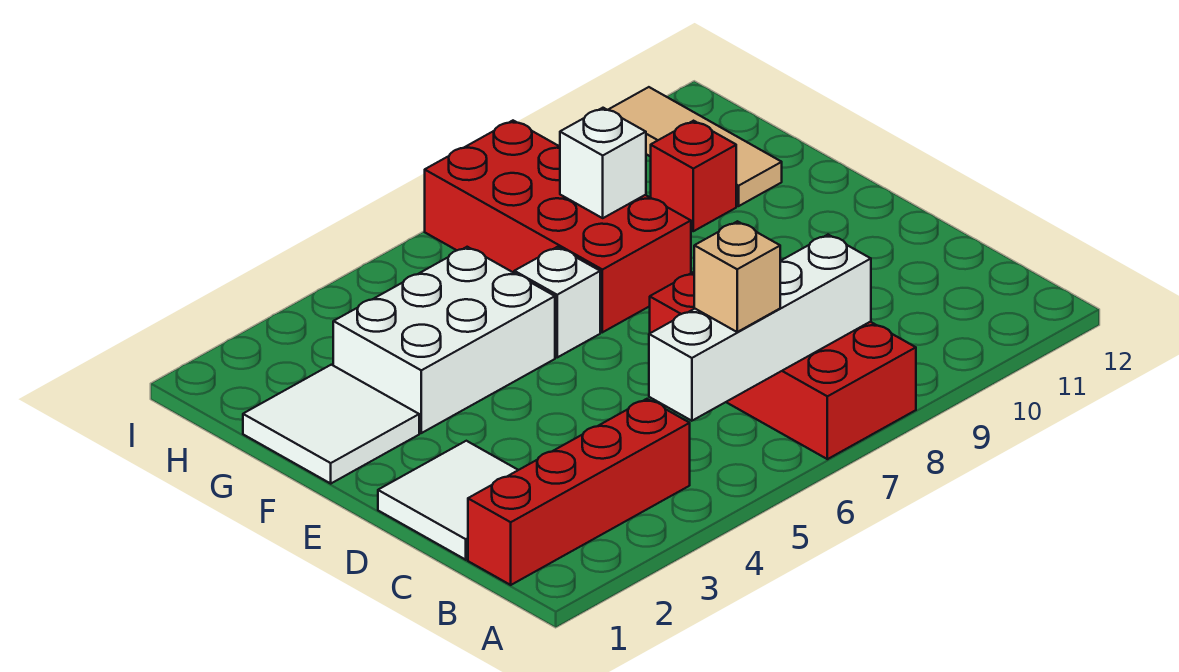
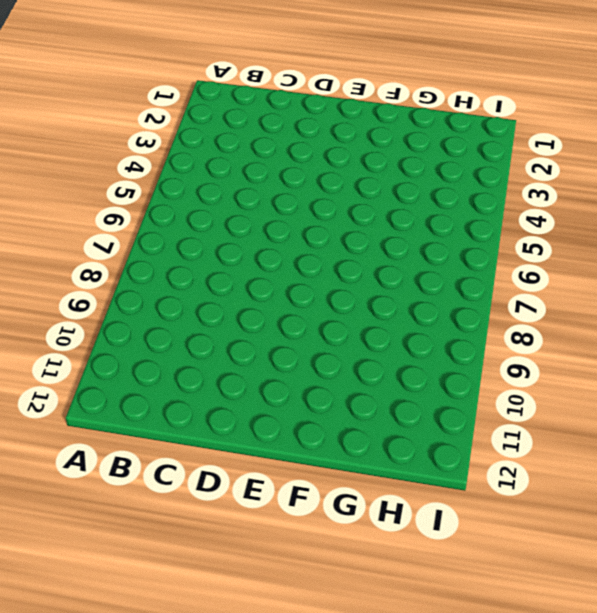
none -> red brick A7:D8 level 1
none -> red brick B1:B4 level 1
none -> white tile C1:D2 level 1

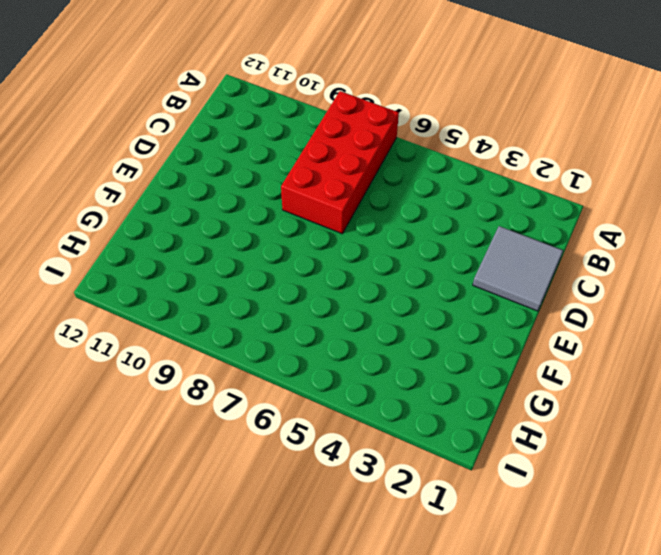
grey tile C1:D2 level 1 -> white tile C1:D2 level 1
none -> red brick B1:B4 level 1
none -> white tile F1:G2 level 1
none -> white brick F3:G5 level 1

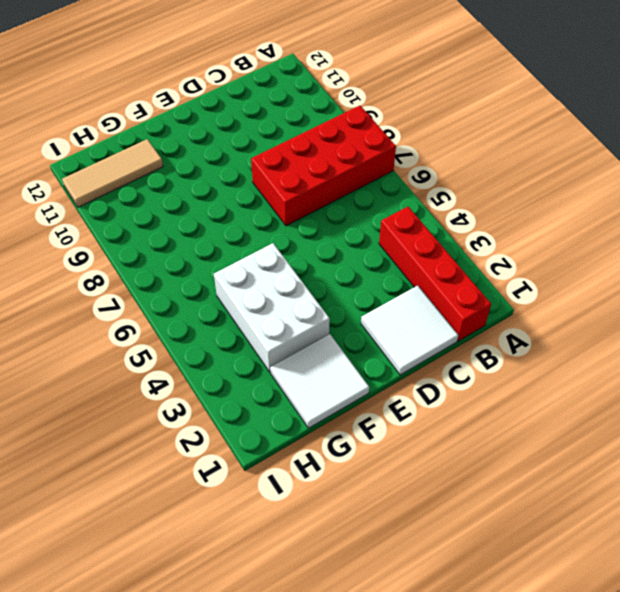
none -> white brick F6 level 1
none -> red brick F7:I8 level 1
none -> red brick G10 level 1

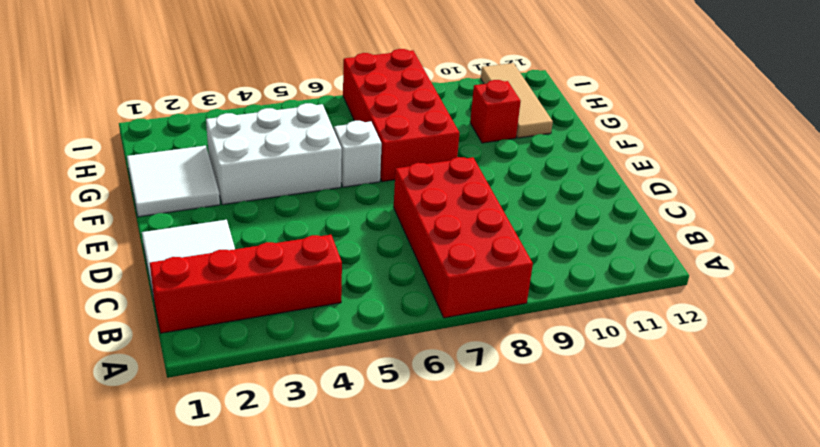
none -> white brick B5:B8 level 2
none -> white brick G8 level 2
none -> tan brick B6 level 3

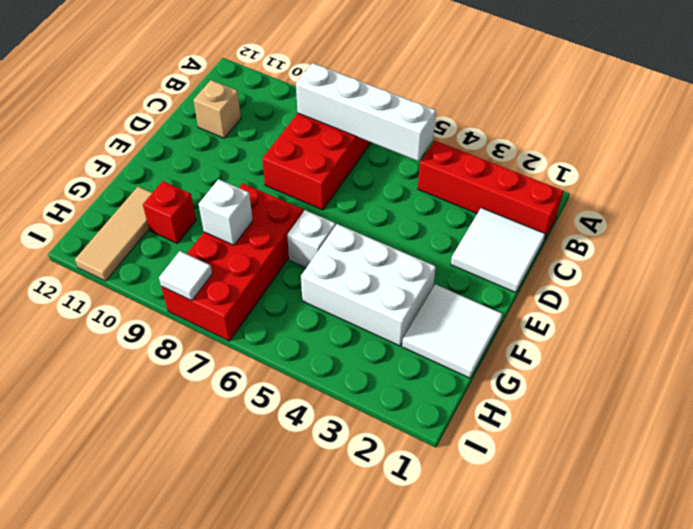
tan brick C11 level 1 -> tan brick B6 level 3
white tile I8 level 2 -> none

